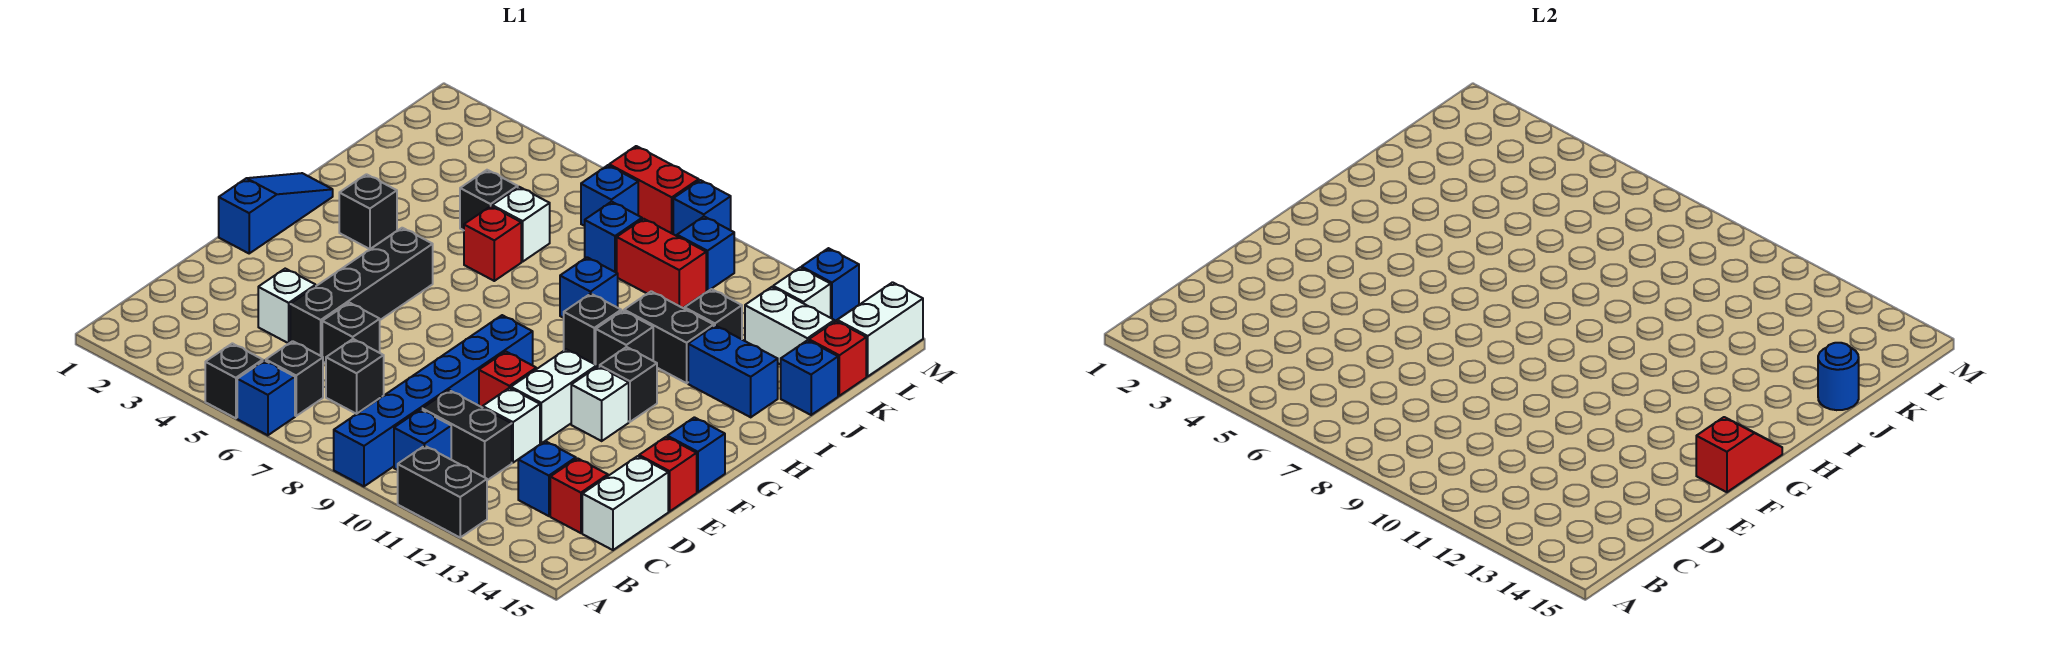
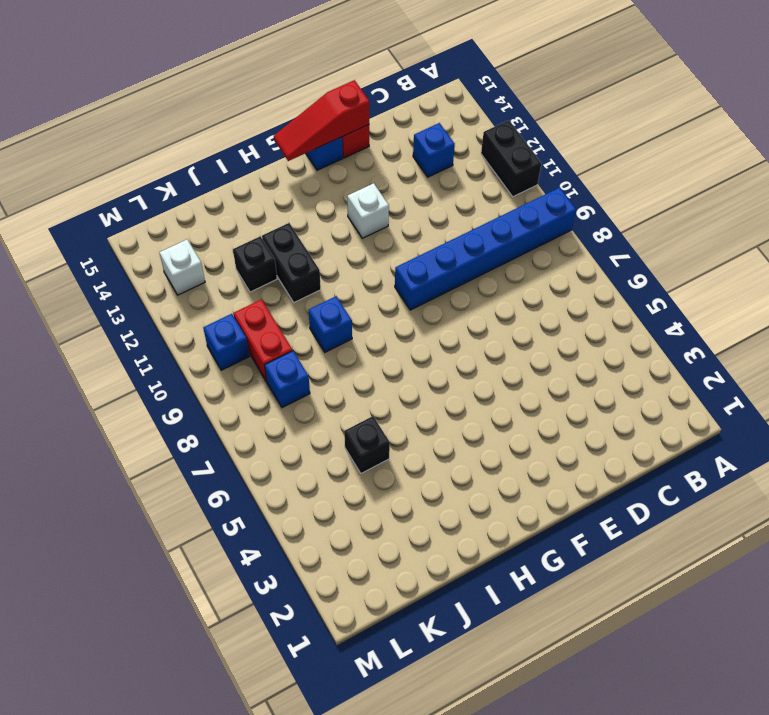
red slope E15:G15 level 2 top E -> red slope F15:G15 level 2 top F
none -> black brick A5 level 1
none -> blue brick A6 level 1
none -> black brick B6 level 1
none -> blue brick B10 level 1

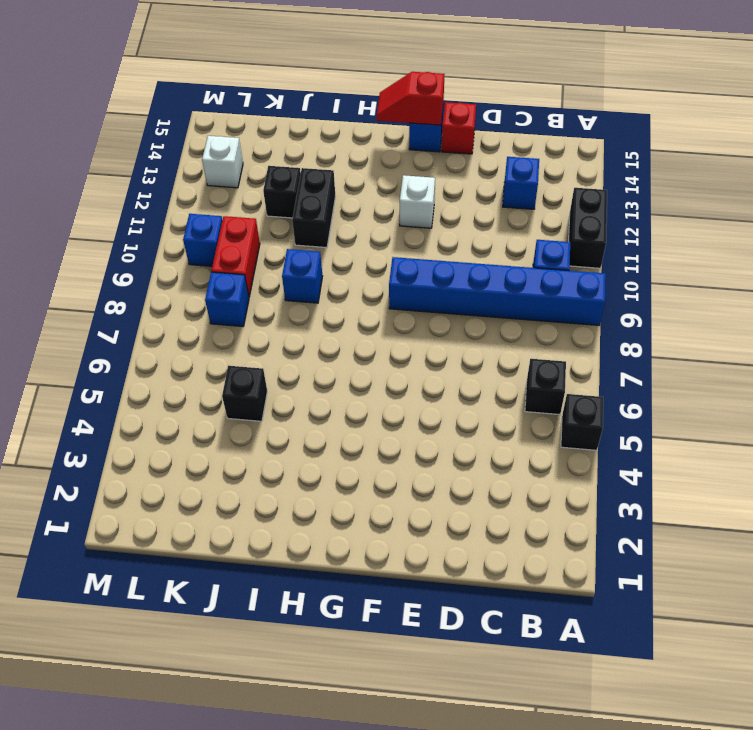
none -> blue brick A6 level 1
none -> black brick C7 level 1
none -> black brick C10:C11 level 1
none -> red brick C14 level 1

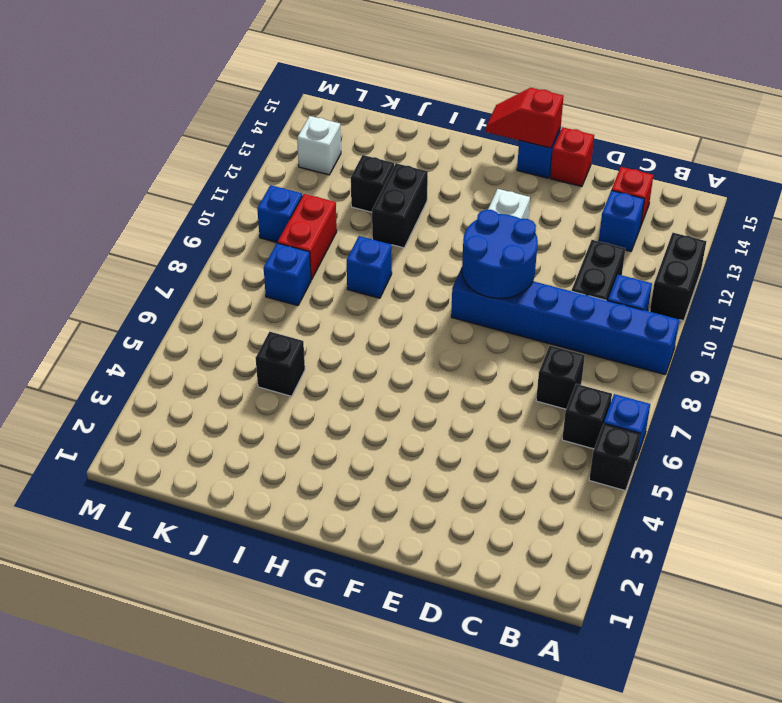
blue round brick E9:F10 level 2 -> none
none -> white brick C15:D15 level 1
none -> white brick D4 level 1
none -> black brick D5:G5 level 1
none -> black brick D6 level 1

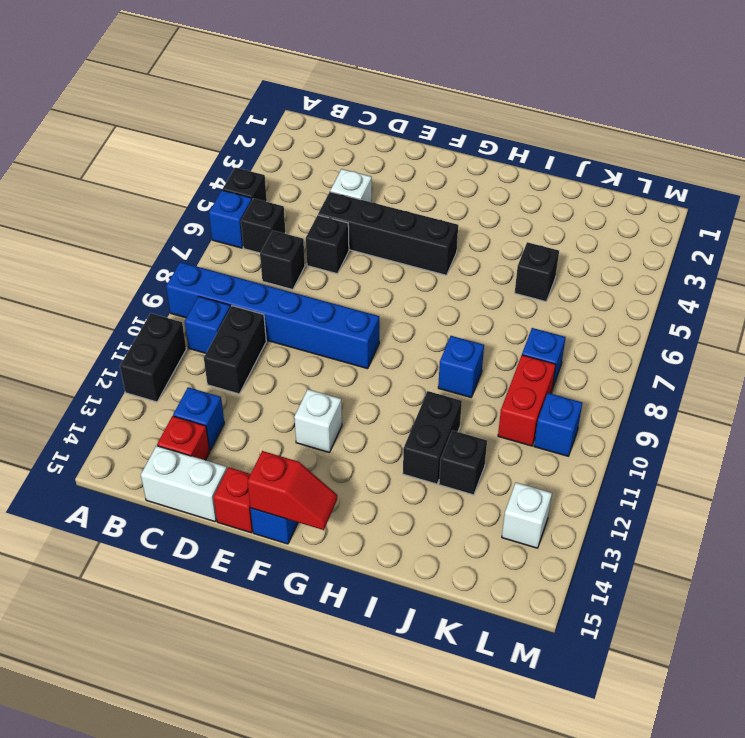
none -> white brick D11 level 1
none -> red brick E10 level 1
none -> white brick E11:F11 level 1
none -> blue slope F1:H1 level 1 top F

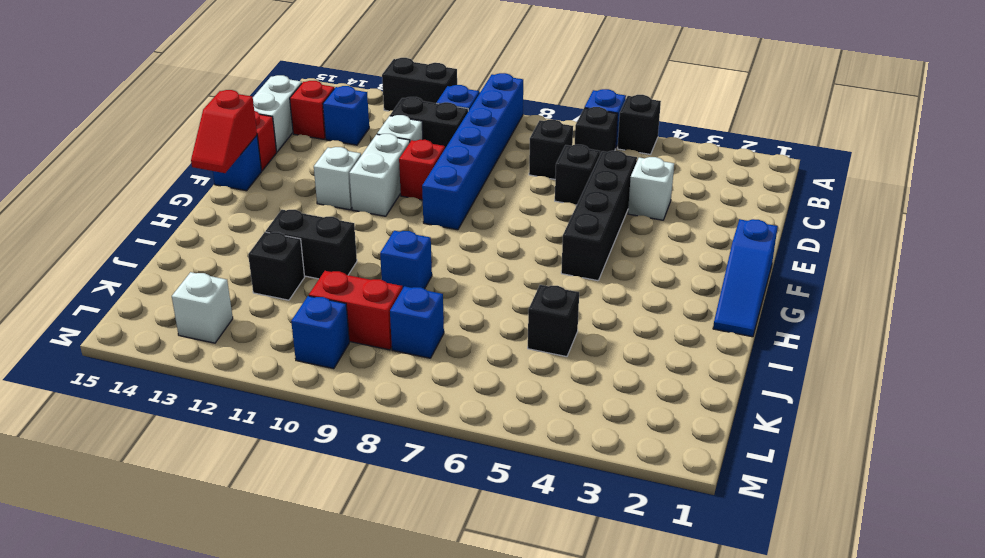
none -> black brick G12 level 1
none -> black brick H3 level 1
none -> black brick H10 level 1
none -> black brick H11 level 1

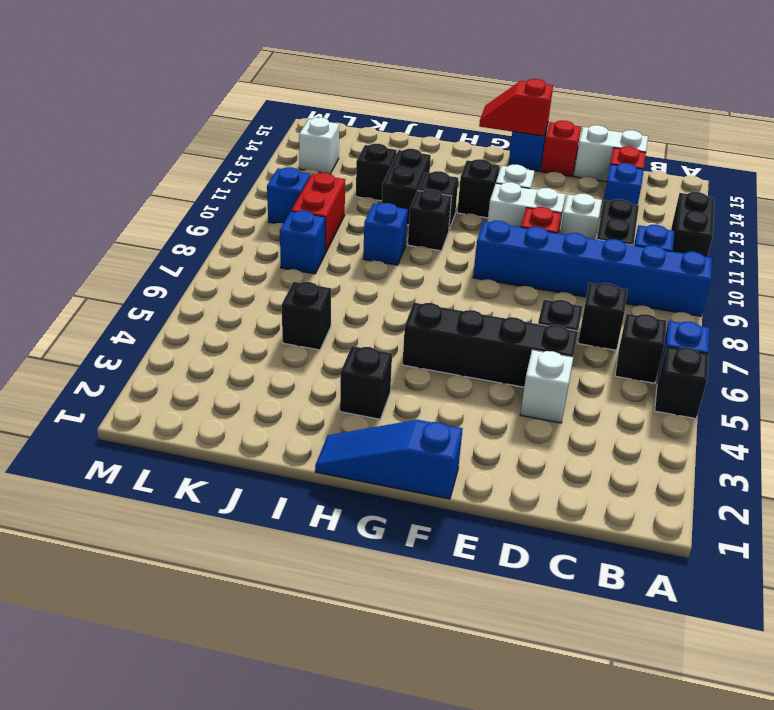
none -> red brick I6 level 1
none -> blue brick I13:I14 level 1
none -> white brick J6 level 1
none -> blue brick J15 level 1

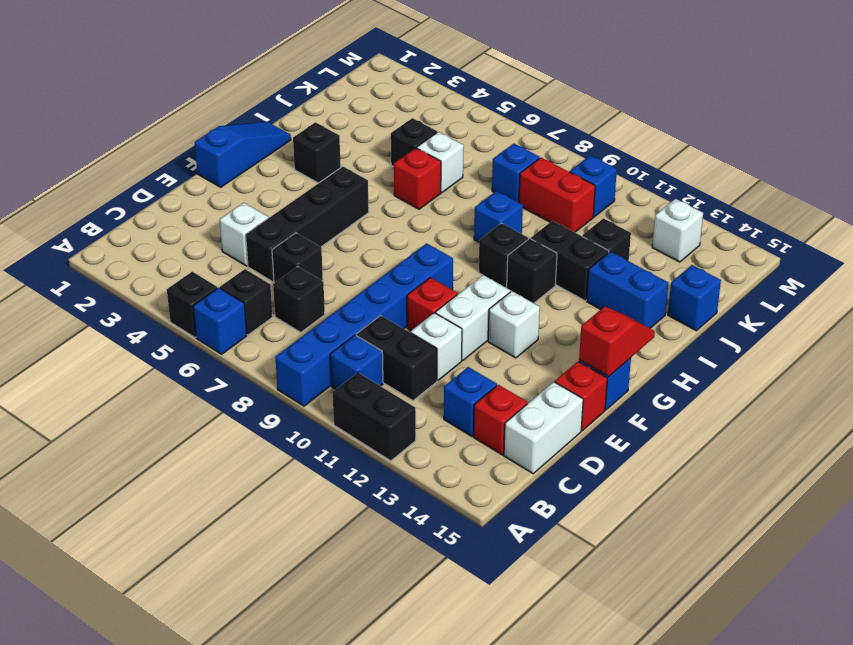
none -> black brick G12 level 1
none -> white brick K13:K14 level 1
none -> red brick K15 level 1
none -> blue brick L7 level 1

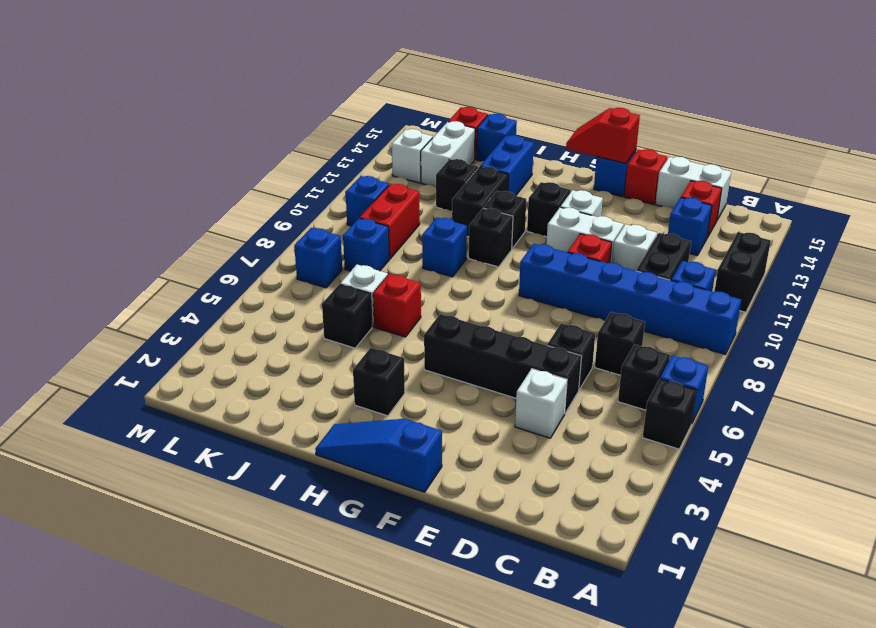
none -> white brick L15:M15 level 1
none -> red brick M7:M8 level 1
none -> blue brick M9 level 1
none -> blue brick M13 level 1

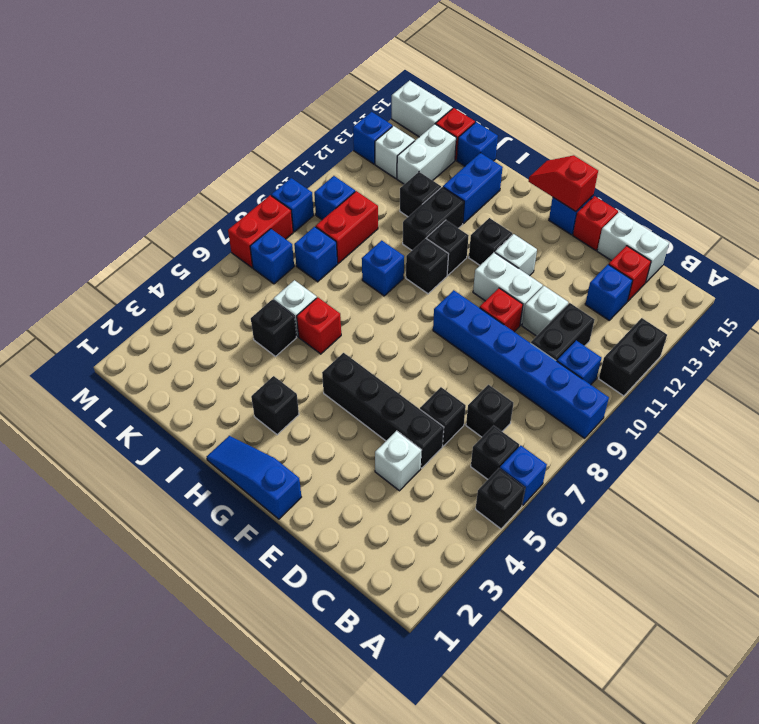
none -> blue round brick J15 level 2

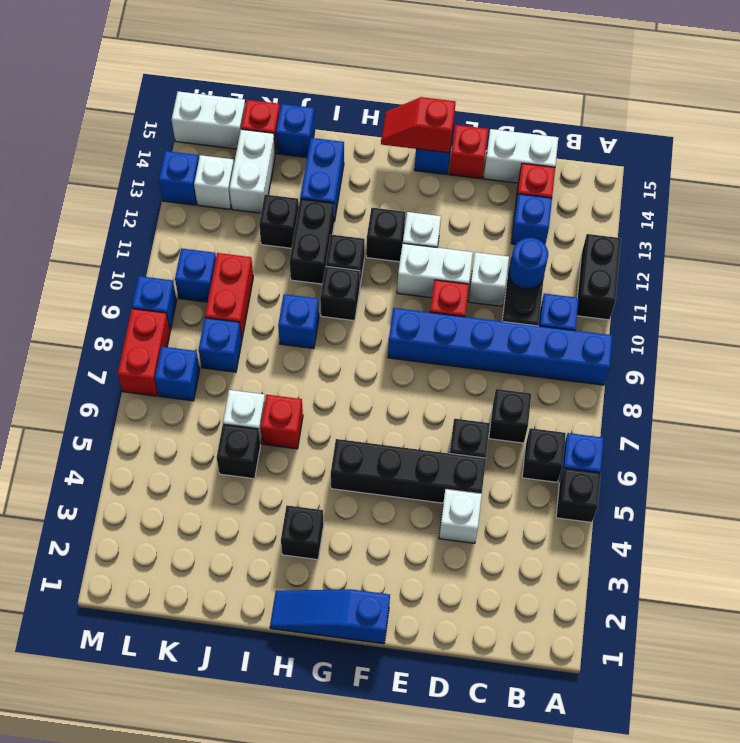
blue round brick C11 level 2 -> blue round brick J15 level 2

